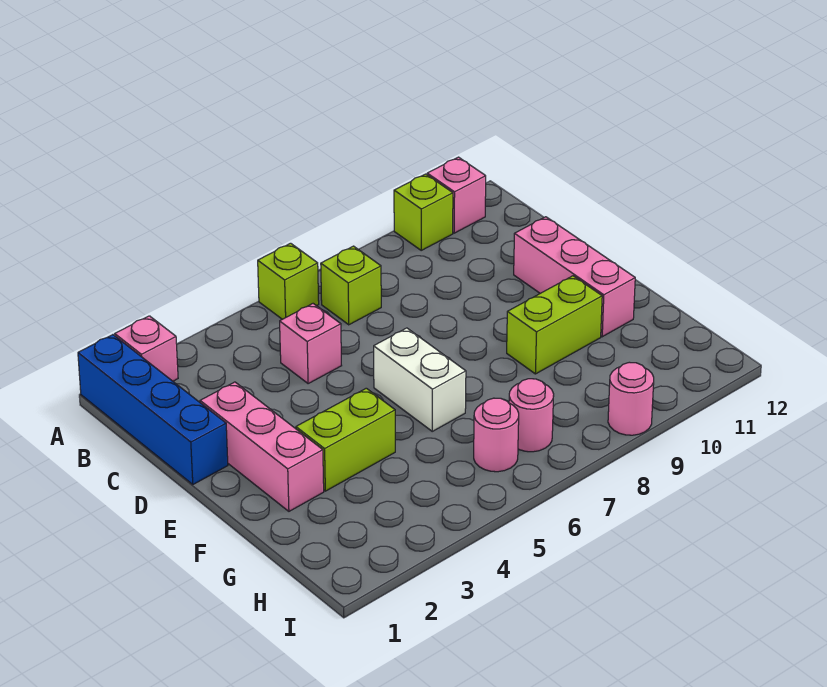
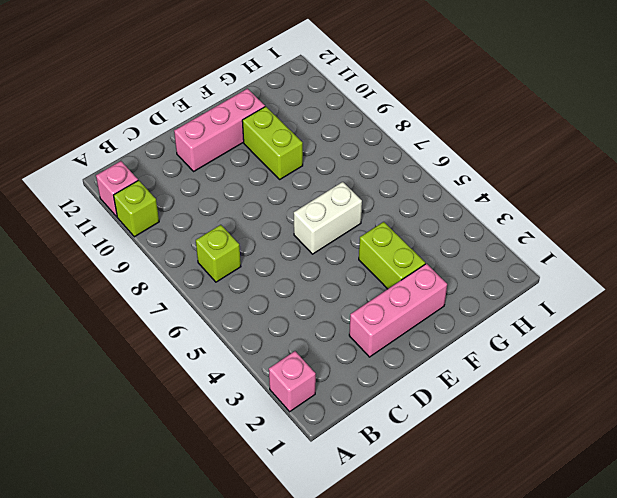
none -> blue brick A1:D1 level 1
none -> lime brick A6 level 1
none -> pink brick C5 level 1

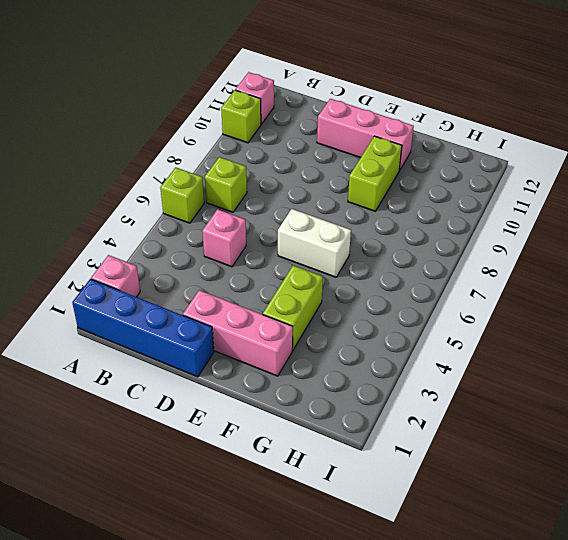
none -> pink round brick H6 level 1
none -> pink round brick H7 level 1
none -> pink round brick I9 level 1

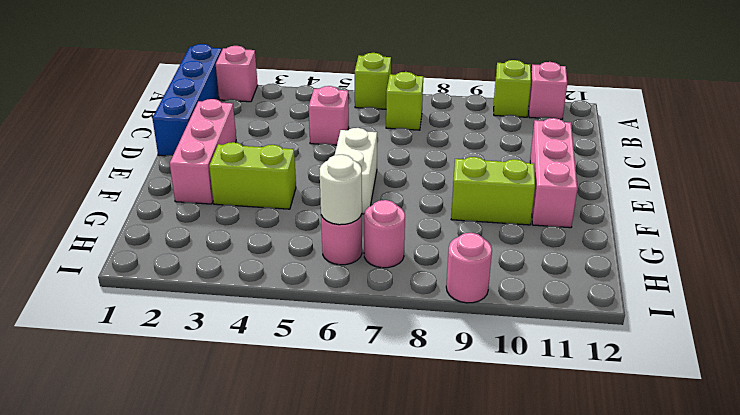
white round brick H6 level 2 -> none

